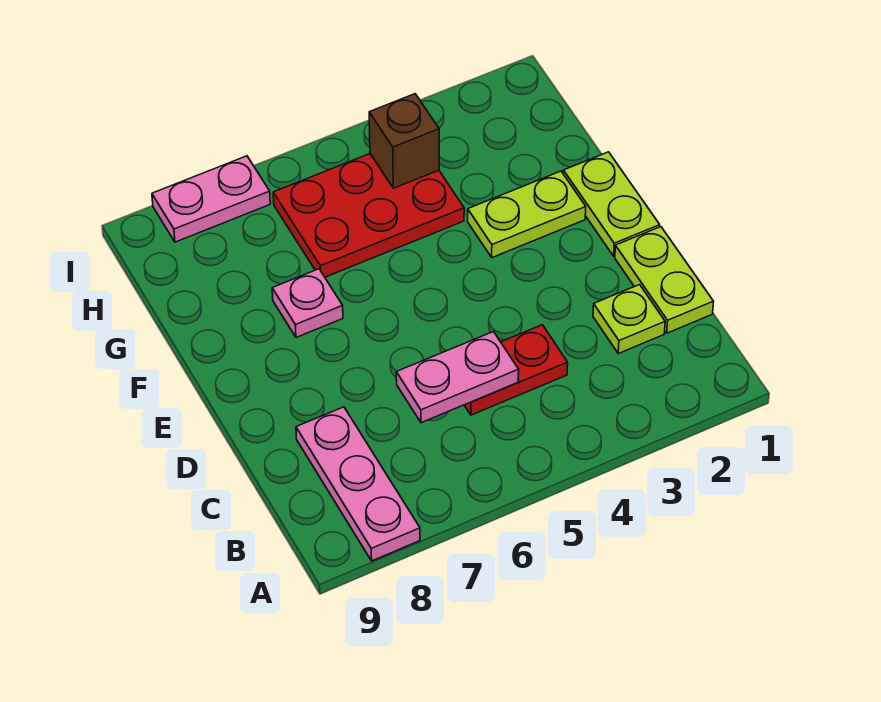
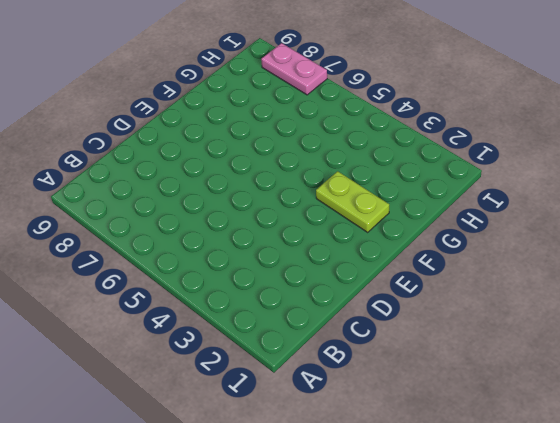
none -> pink plate A8:C8 level 1
none -> lime plate C1:D1 level 1

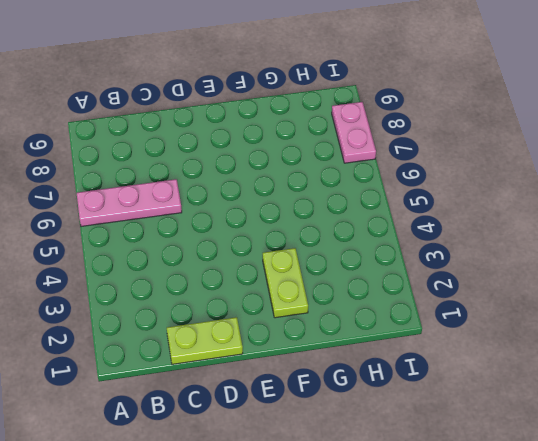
pink plate A6:C6 level 1 -> pink plate A8:C8 level 1
none -> lime plate C2 level 1
none -> red plate C4:C5 level 1

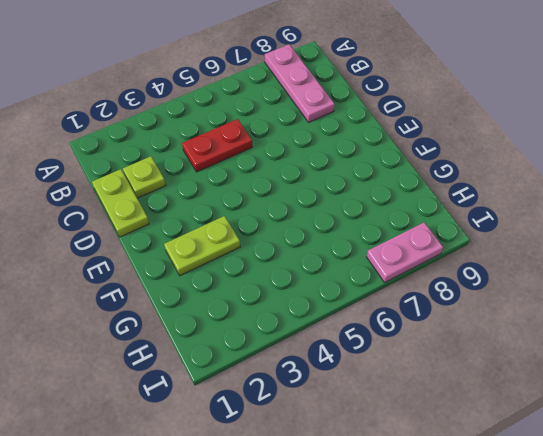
none -> lime plate E1:F1 level 1
none -> pink plate F7 level 1

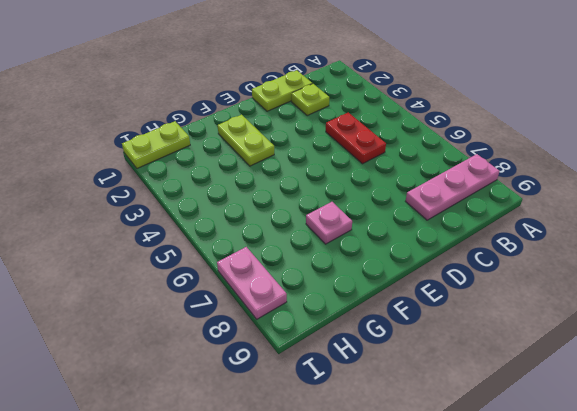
lime plate H1:I1 level 1 -> lime plate E1:F1 level 1
none -> red plate G4:H6 level 1
none -> pink plate C5:C6 level 2

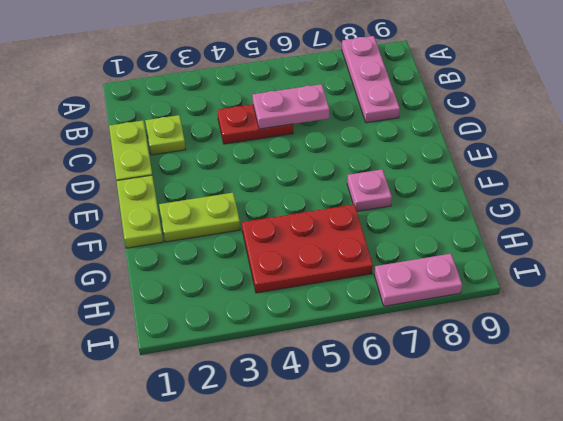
none -> brown brick H4 level 2

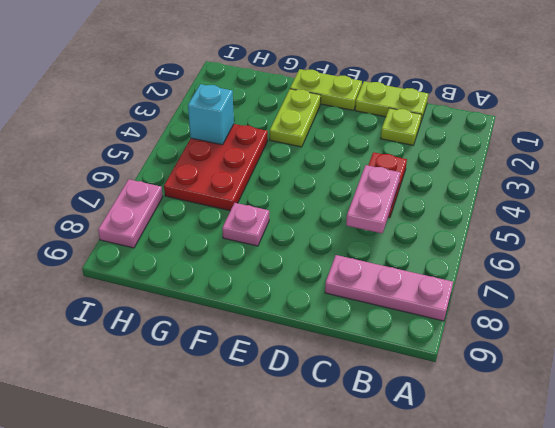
cyan brick H4 level 2 -> brown brick H4 level 2

